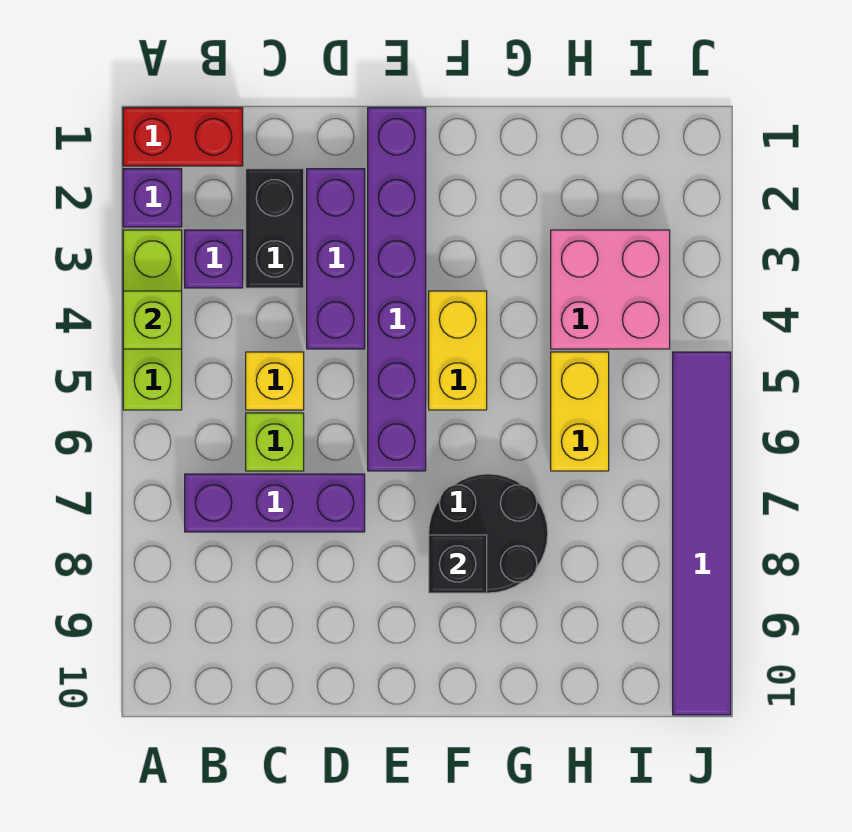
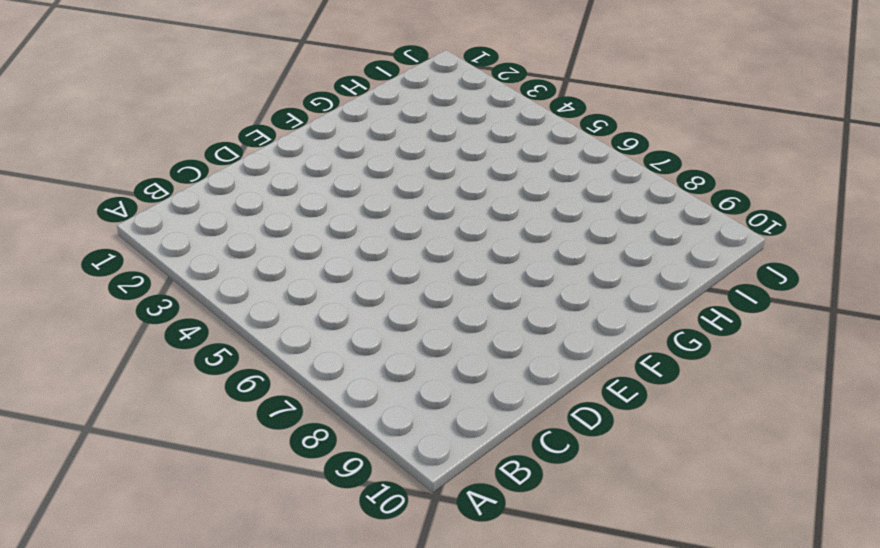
none -> red brick A1:B1 level 1
none -> purple brick A2 level 1
none -> lime brick A3:A5 level 1

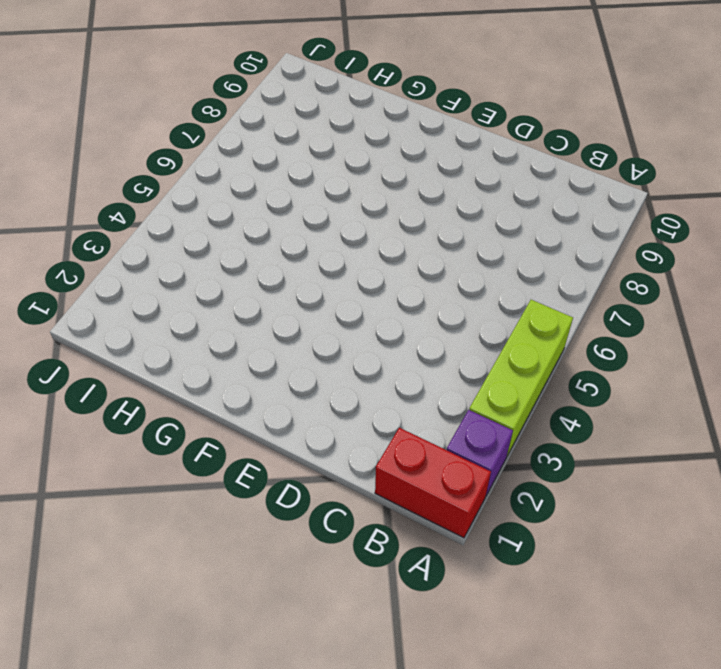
none -> purple brick B3 level 1
none -> purple brick B7:D7 level 1
none -> black brick C2:C3 level 1

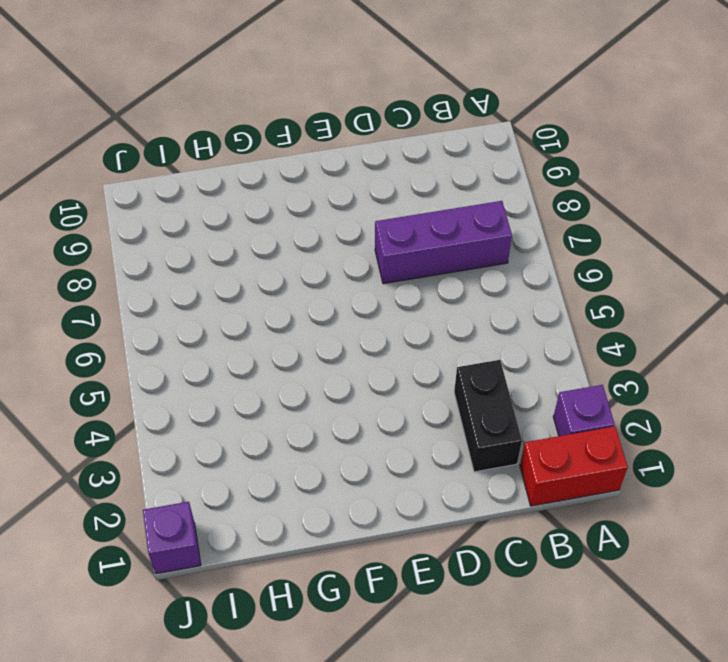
purple brick J1 level 1 -> purple brick B3 level 1
none -> lime brick A3:A5 level 1
none -> yellow brick C5 level 1
none -> lime brick C6 level 1

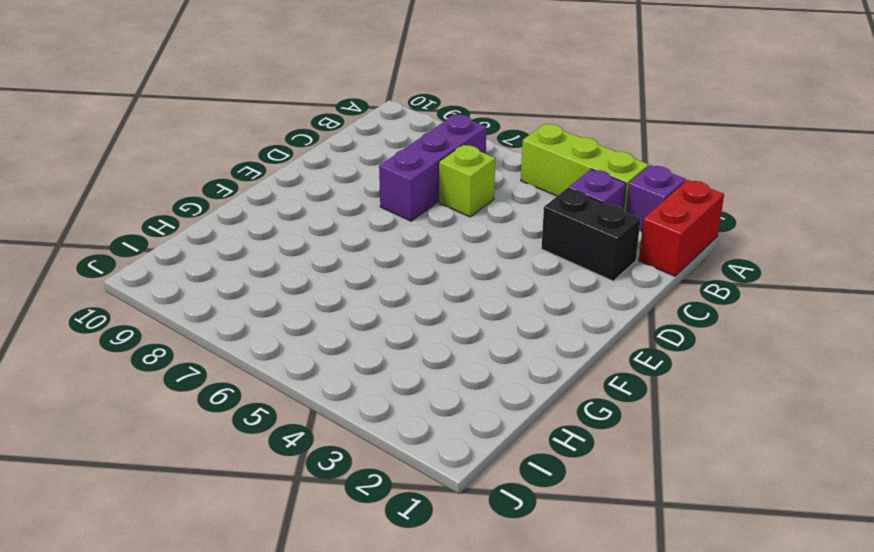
none -> yellow brick C5 level 1
none -> purple brick D2:D4 level 1
none -> purple brick E1:E6 level 1

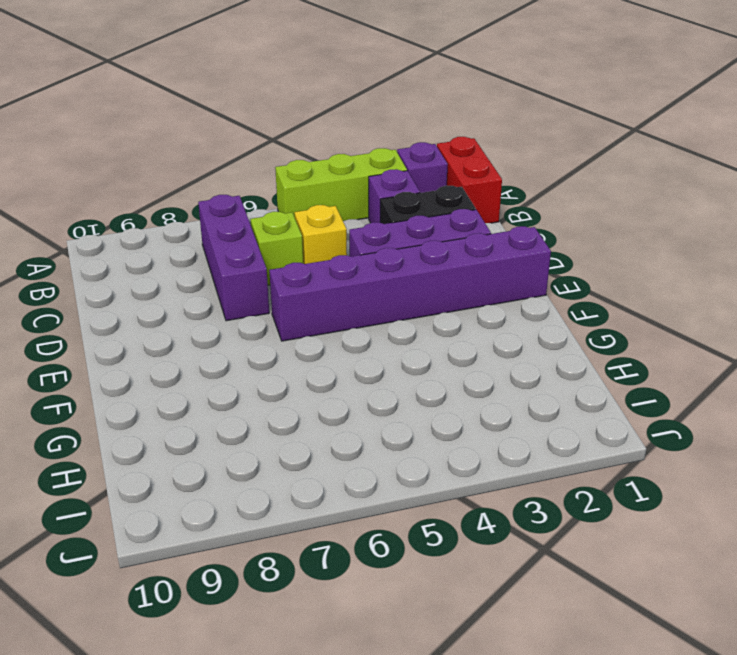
none -> yellow brick F4:F5 level 1
none -> black round brick F7:G8 level 1
none -> pink brick H3:I4 level 1

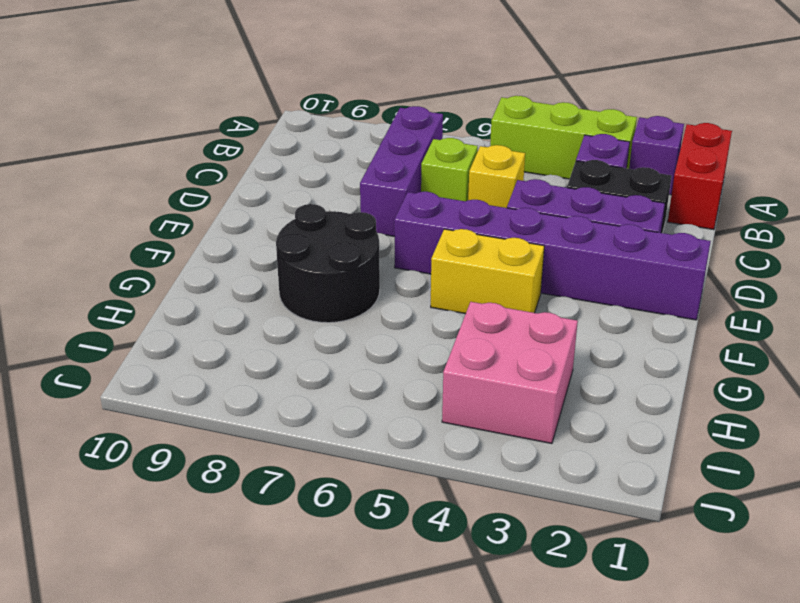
none -> yellow brick H5:H6 level 1
none -> purple tile J5:J10 level 1
none -> lime brick A4 level 2

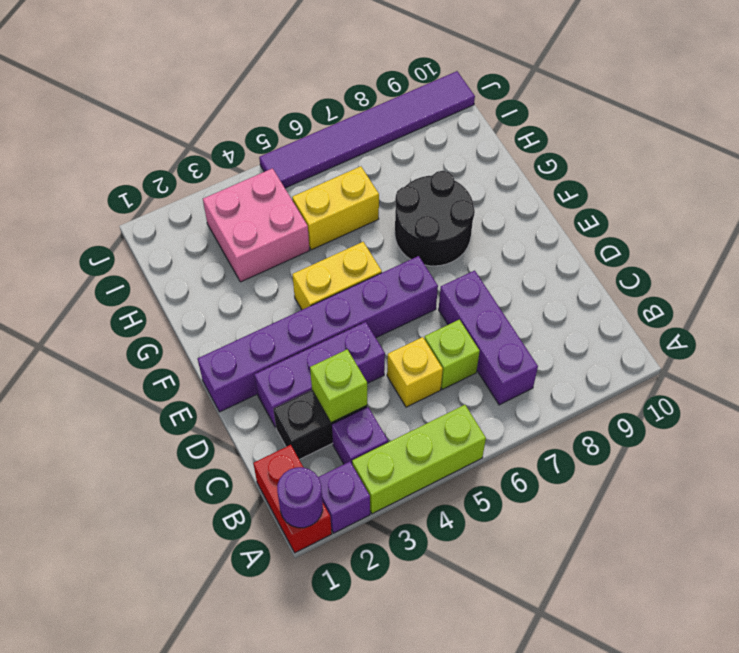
purple round brick A1 level 2 -> none
lime brick C3 level 2 -> lime brick A4 level 2
none -> black brick F8 level 2

